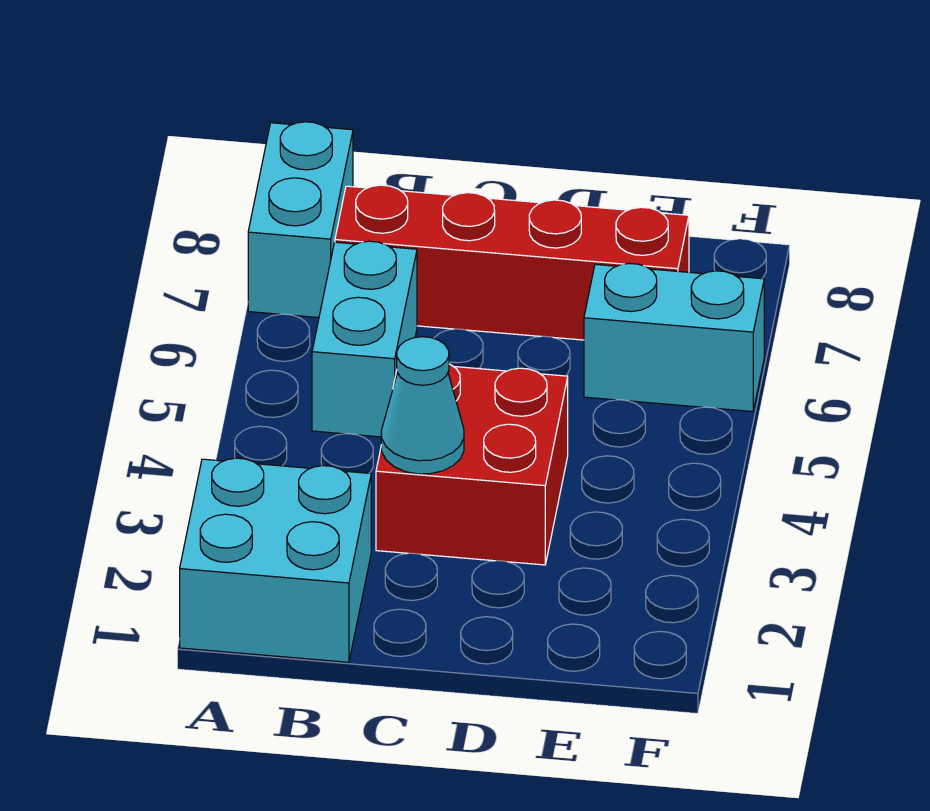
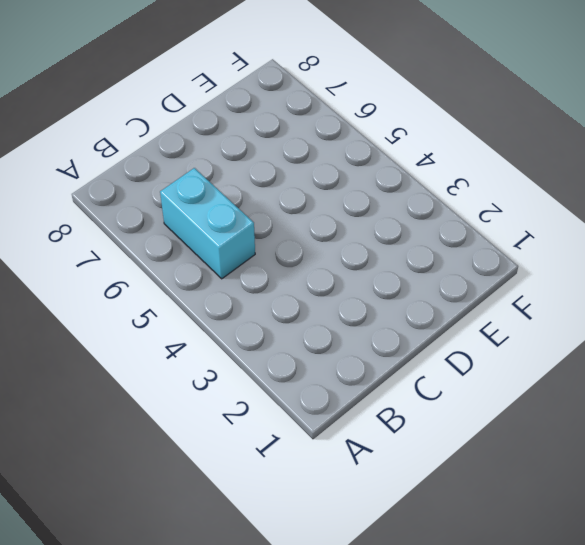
none -> cyan brick A1:B2 level 1
none -> cyan brick A7:A8 level 1

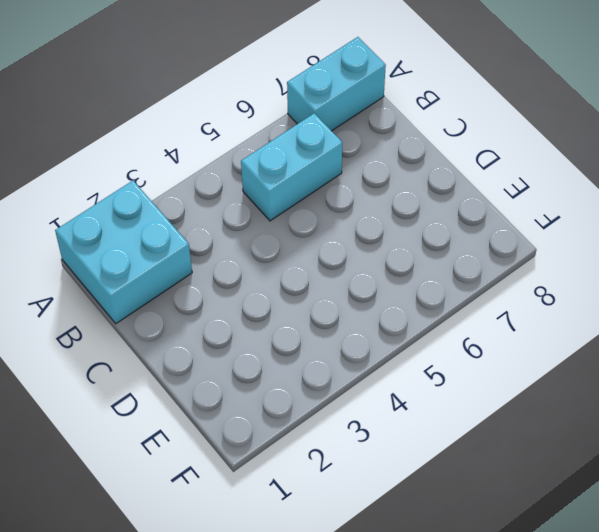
none -> red brick B7:E7 level 1
none -> red brick C3:D4 level 1

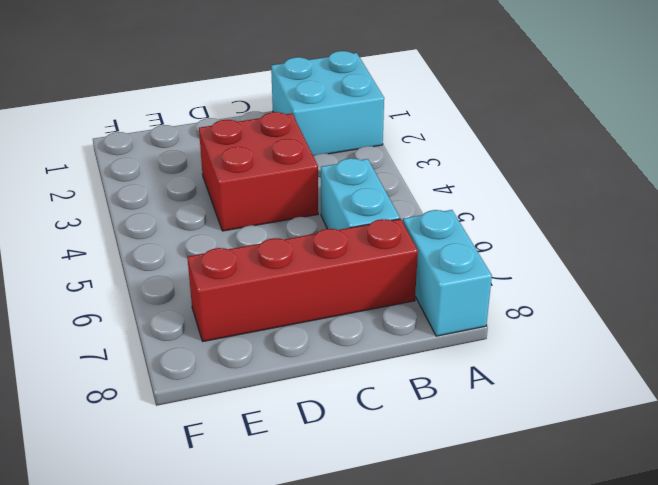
none -> cyan brick E6:F6 level 1
none -> cyan cone C3 level 2

